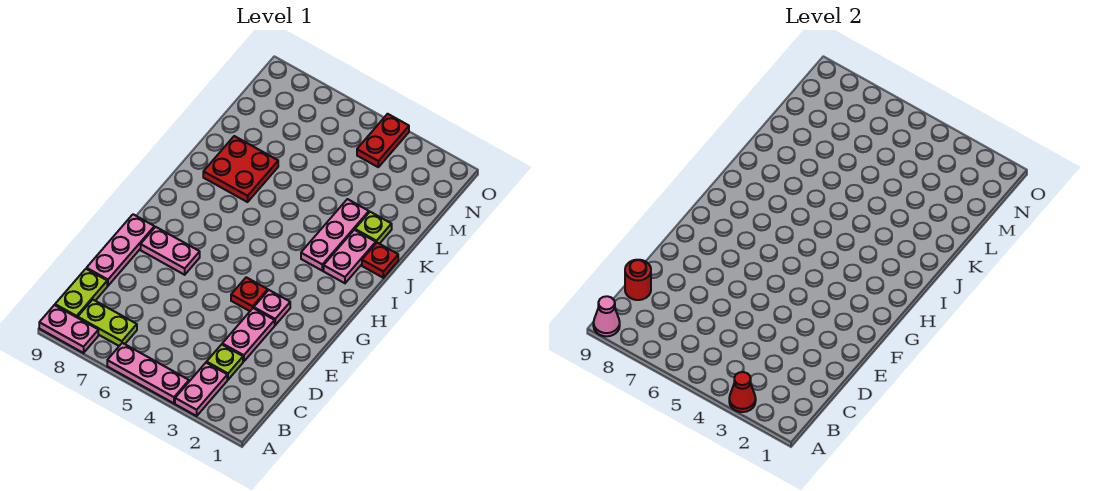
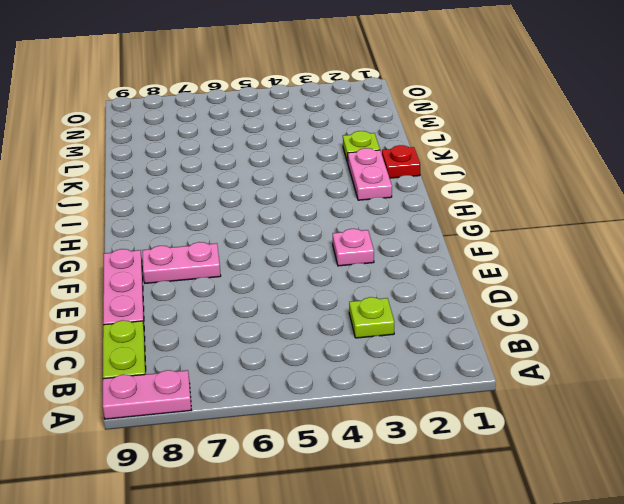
none -> pink plate A3:B3 level 1
none -> pink plate A4:A6 level 1
none -> lime plate B7:B8 level 1

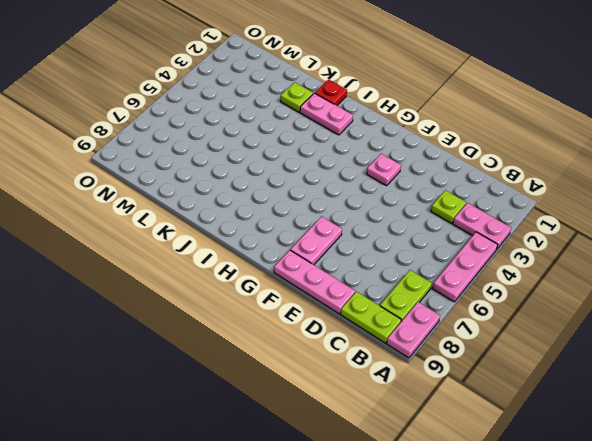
none -> pink plate D3:E3 level 1
none -> red plate F4 level 1
none -> pink plate I3:K3 level 1

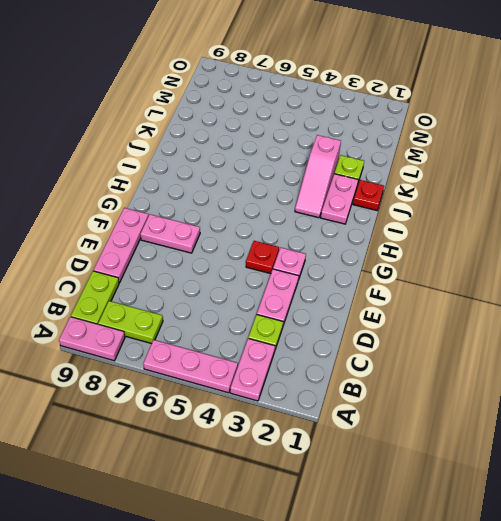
pink slope I3:K3 level 1 top K -> pink plate I3:K3 level 1
none -> red plate J7:K8 level 1
none -> red plate N4:O4 level 1
none -> red cone A3 level 2

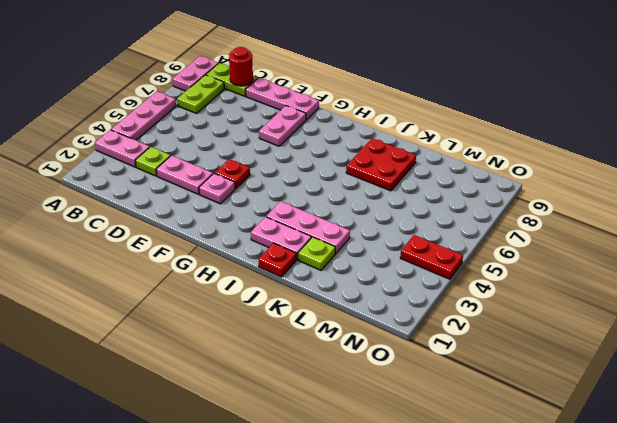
none -> red cone A3 level 2
none -> pink cone A9 level 2

